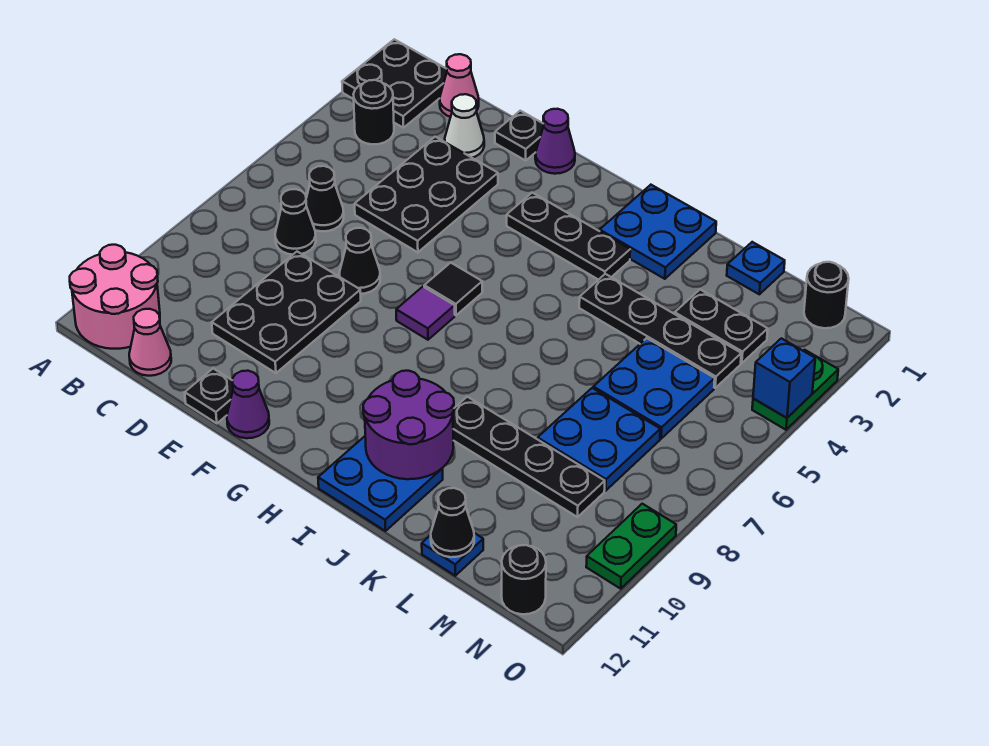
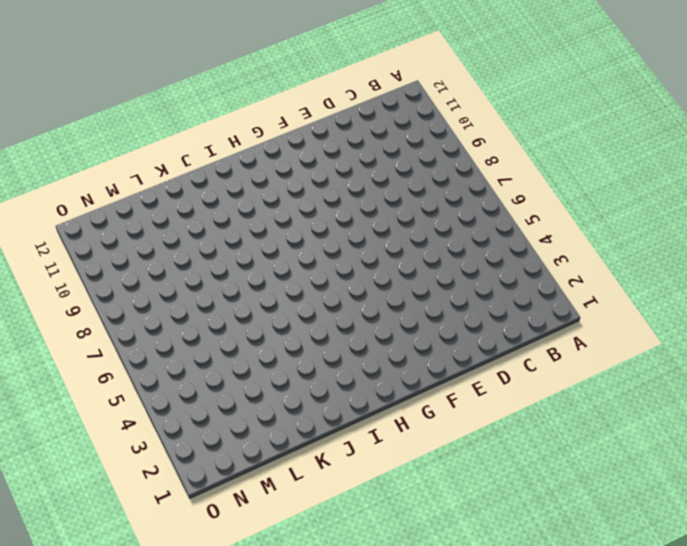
none -> black plate A1:B2 level 1
none -> pink round brick A11:B12 level 1
none -> black round brick B3 level 1
none -> pink cone C1 level 1

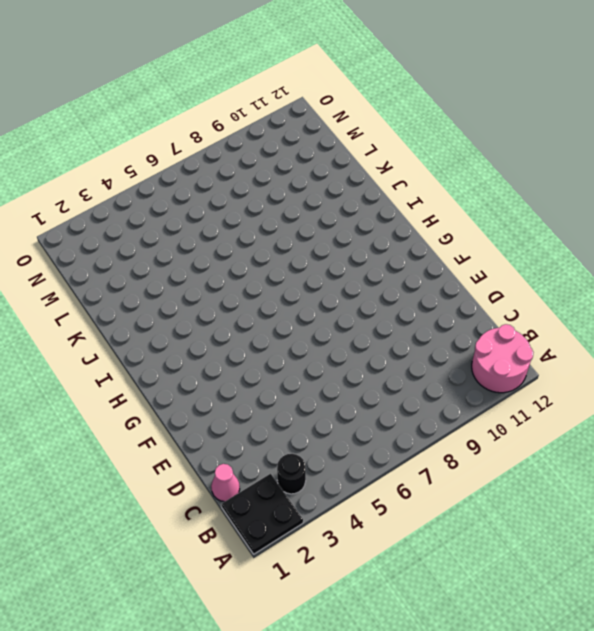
none -> black cone C6 level 1
none -> black cone C7 level 1
none -> pink cone C12 level 1
none -> white cone D2 level 1

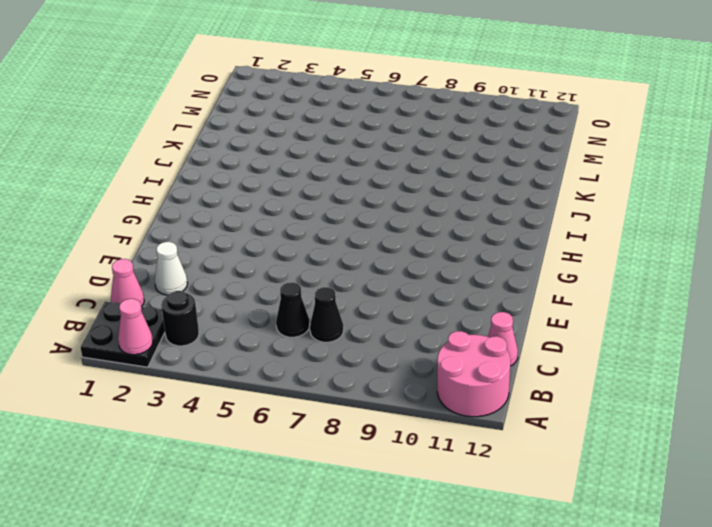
pink cone A2 level 2 -> none
none -> black plate D3:E5 level 1
none -> black plate D8:E10 level 1
none -> black plate E1 level 1
none -> black cone E7 level 1

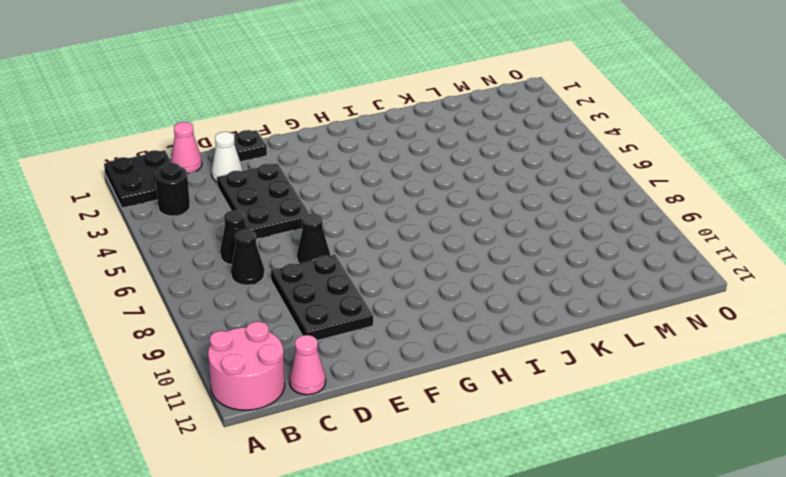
none -> black plate E12 level 1
none -> purple cone F1 level 1
none -> purple cone F12 level 1
none -> black plate G3:I3 level 1

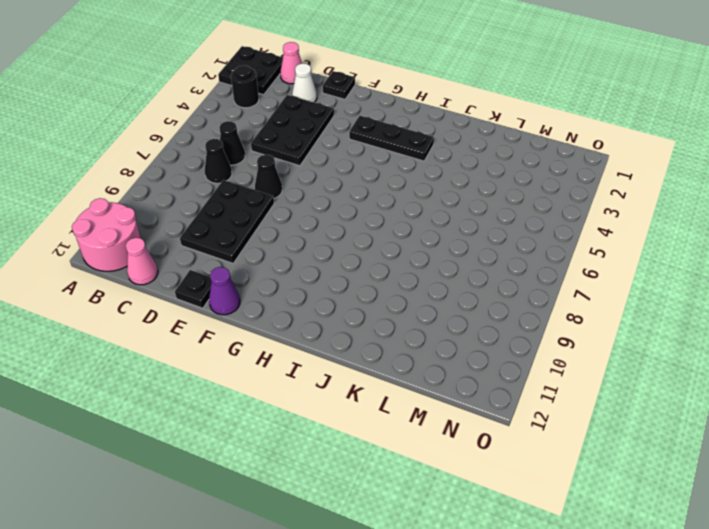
none -> purple cone F1 level 1
none -> black tile G6 level 1
none -> purple tile G7 level 1
none -> blue plate I1:J2 level 1

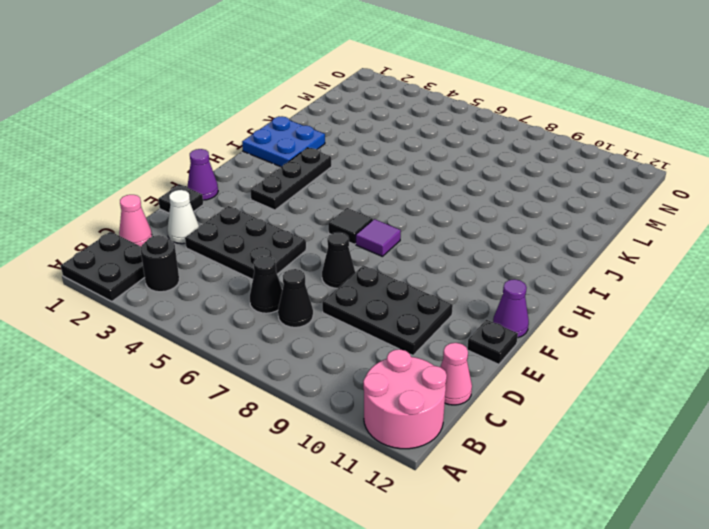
none -> blue plate I11:J12 level 1
none -> black plate J4:M4 level 1
none -> black plate J9:M9 level 1
none -> blue plate L1 level 1

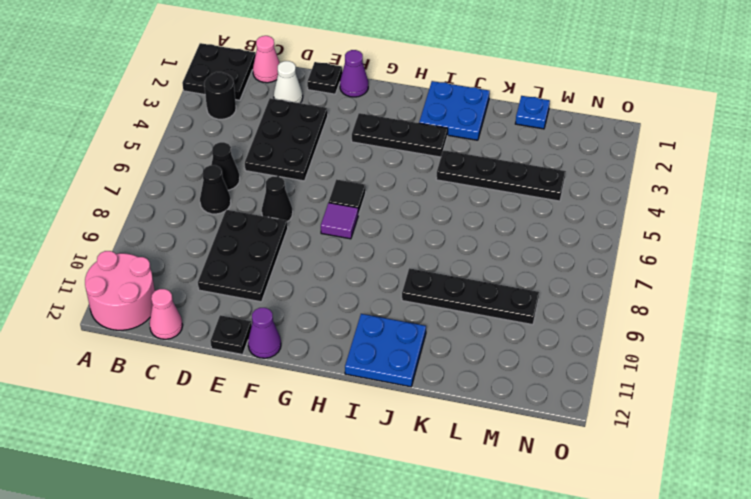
none -> black plate L3:M3 level 1
none -> blue plate L5:M6 level 1
none -> blue plate L7:M8 level 1
none -> blue plate L12 level 1

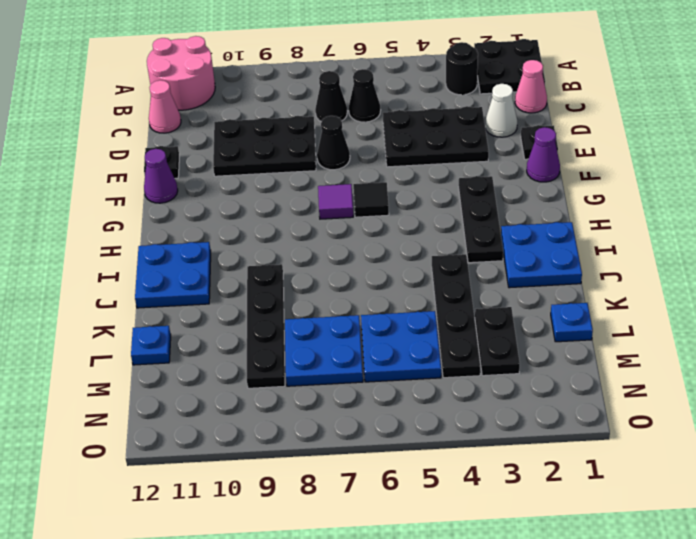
none -> black round brick N1 level 1
none -> black round brick N12 level 1
none -> green plate O3:O4 level 1
none -> green plate O9:O10 level 1

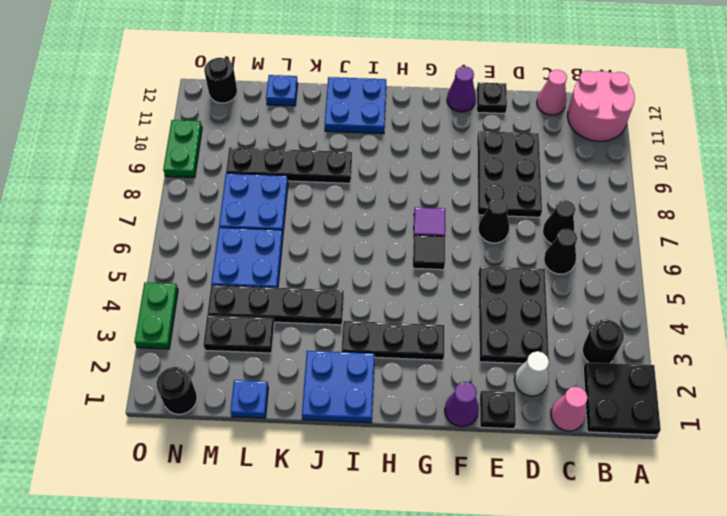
none -> purple round brick I10:J11 level 2
none -> black cone L12 level 2
none -> blue brick O4 level 2

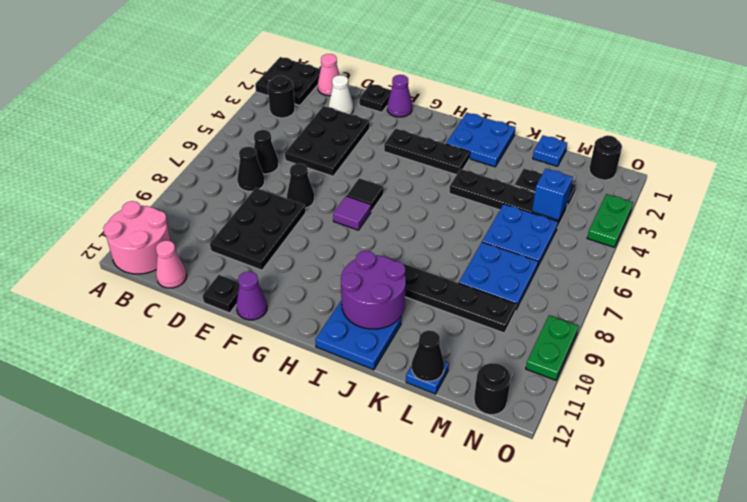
blue brick M4 level 2 -> blue brick O4 level 2

